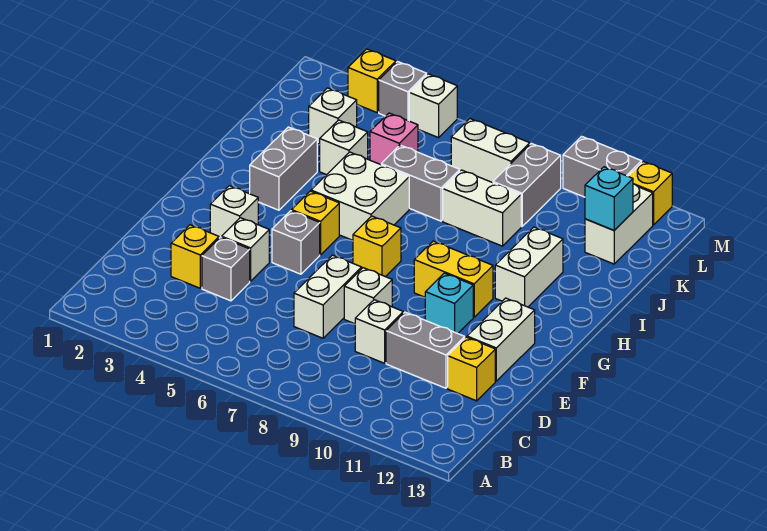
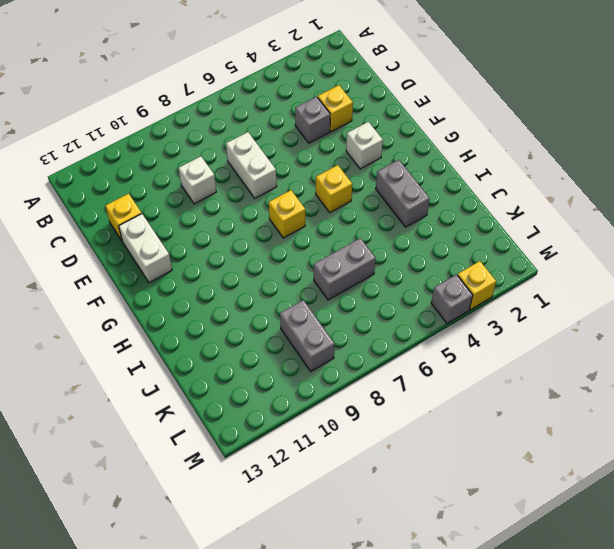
none -> grey brick D10:D11 level 1
none -> white brick E4 level 1
none -> white brick E8 level 1
none -> grey brick F5 level 1

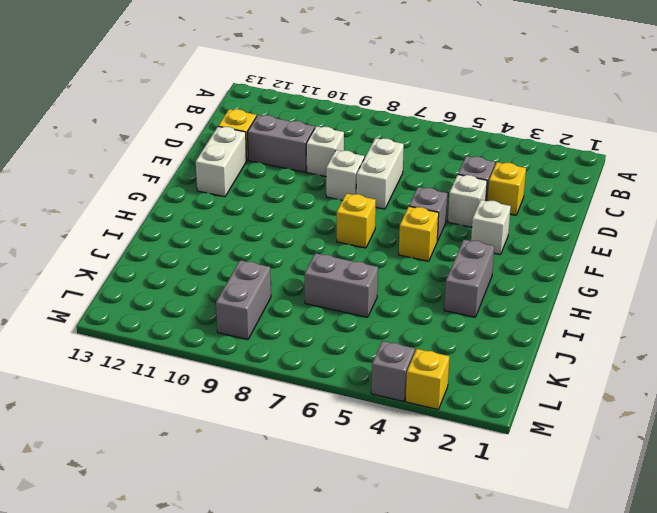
none -> cyan brick F10 level 1
none -> yellow brick G9:G10 level 1
none -> white brick H5:I6 level 1
none -> white brick H11:I11 level 1

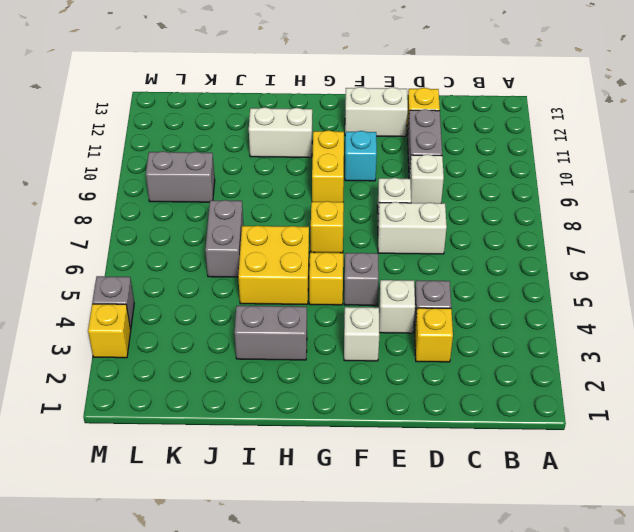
yellow brick H5:I6 level 1 -> white brick H5:I6 level 1
none -> white brick J4 level 1
none -> white brick J8:J9 level 1
none -> white brick K3 level 1
none -> pink brick K5 level 1

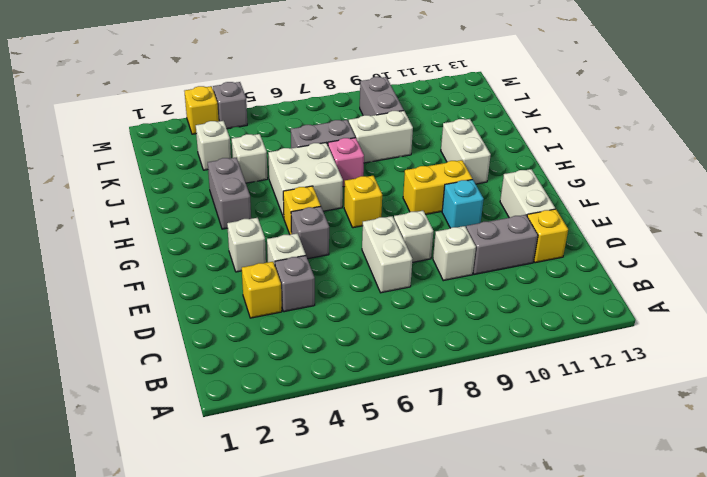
pink brick I7 level 1 -> pink brick K5 level 1
none -> white brick K12:L12 level 1
none -> white brick L7:L8 level 1
none -> white brick M5 level 1
none -> grey brick M10:M11 level 1

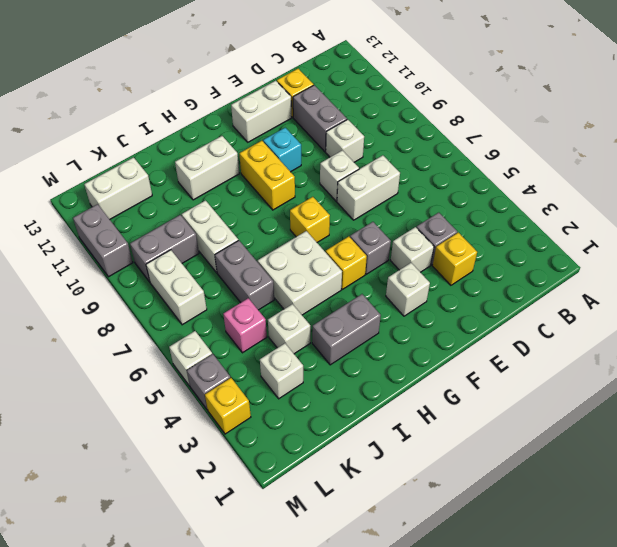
none -> yellow brick M12 level 1
none -> cyan brick K12 level 2

